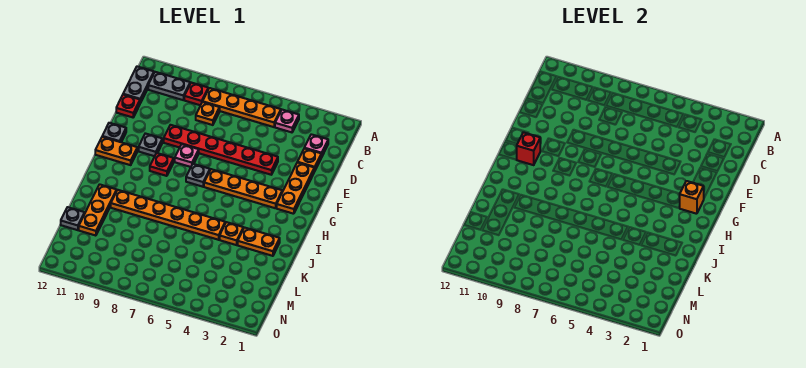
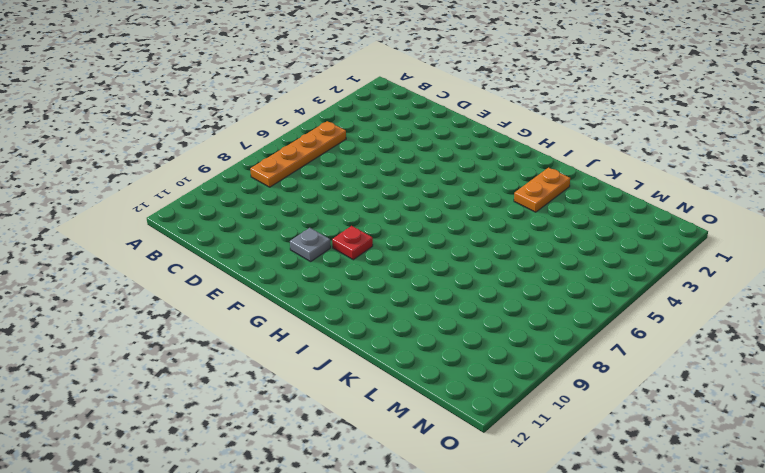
none -> pink plate B4 level 1
none -> red plate B9 level 1
none -> grey plate B10:B11 level 1

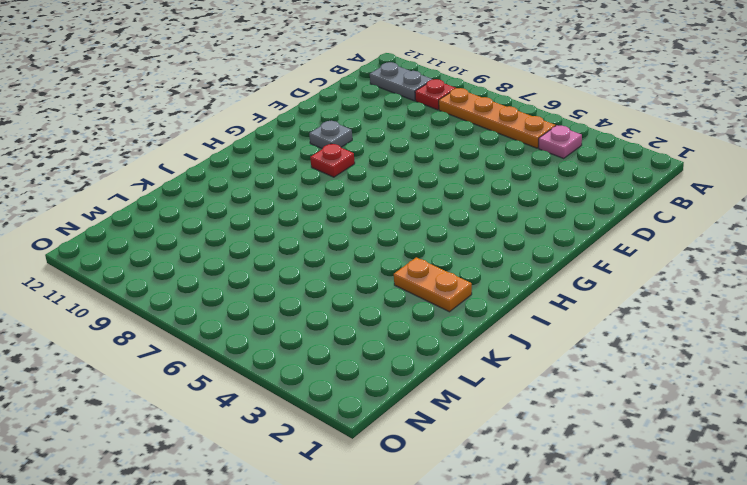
none -> grey plate B12:C12 level 1
none -> pink plate C2 level 1
none -> orange plate C8 level 1

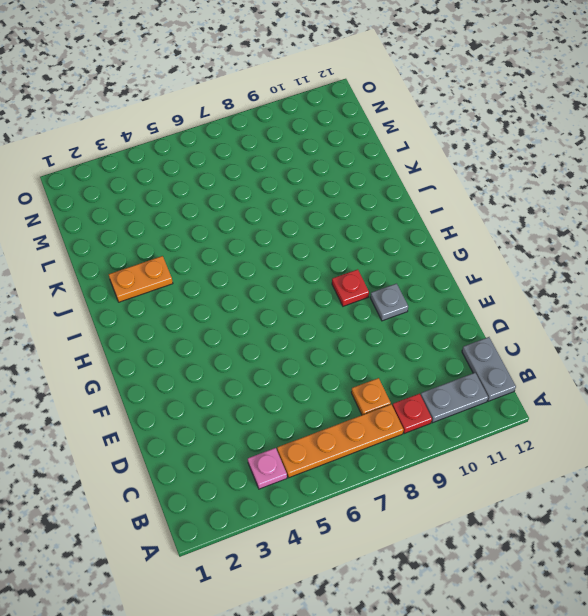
none -> pink plate C2 level 1
none -> orange plate D2 level 1
none -> red plate D12 level 1

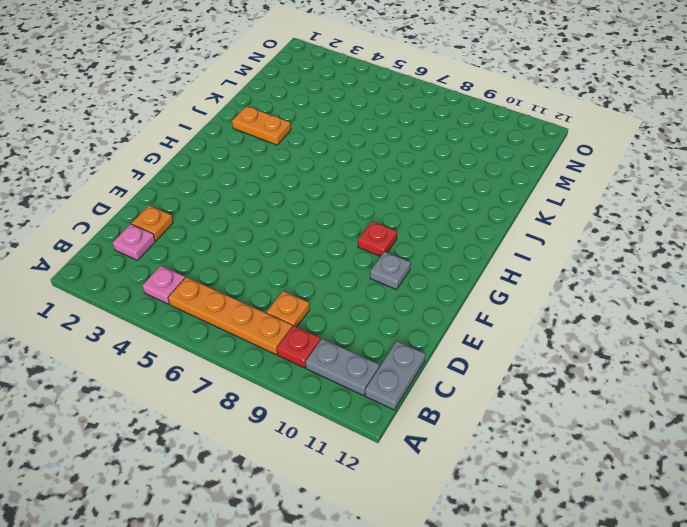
none -> red plate D12 level 1
none -> orange plate E2:G2 level 1
none -> red plate E4:E9 level 1

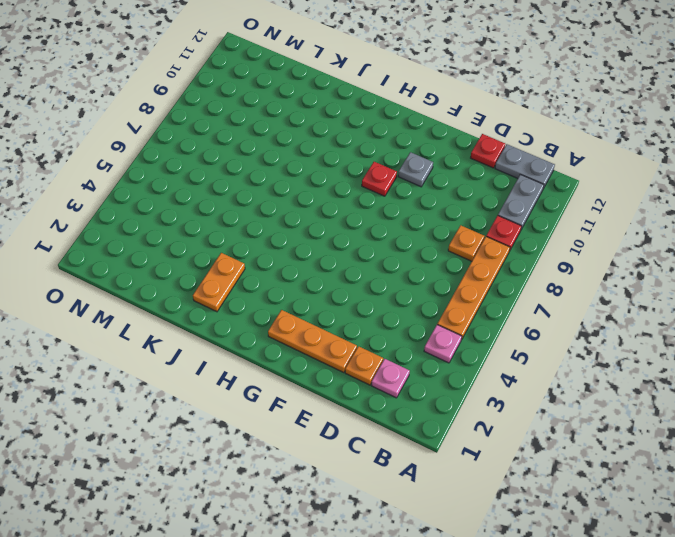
none -> red plate E4:E9 level 1
none -> pink plate F8 level 1
none -> grey plate F12 level 1

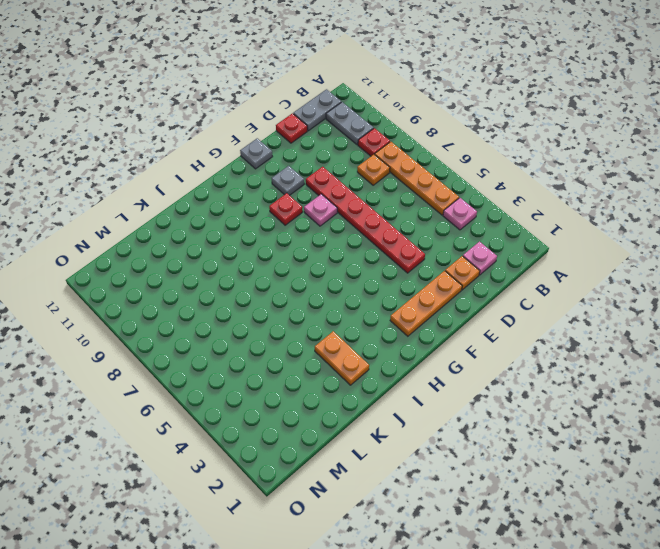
none -> orange plate G3:G6 level 1
none -> grey plate G7 level 1
none -> orange plate G11:G12 level 1

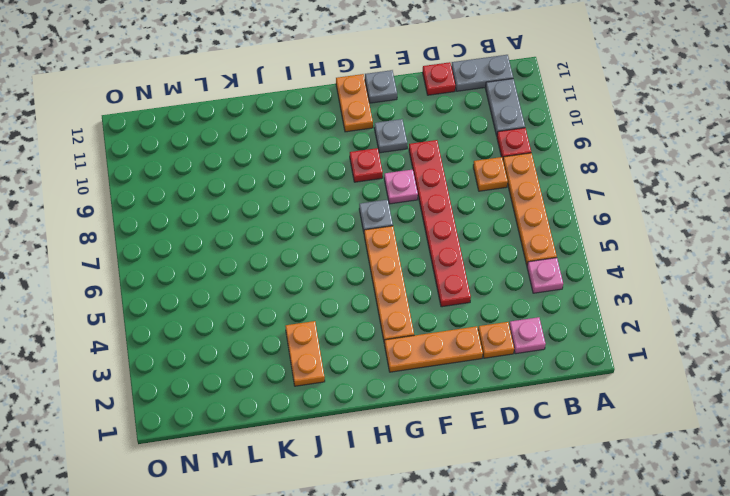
none -> orange plate J4 level 1
none -> orange plate J5:J10 level 1
none -> orange plate J11:L11 level 1

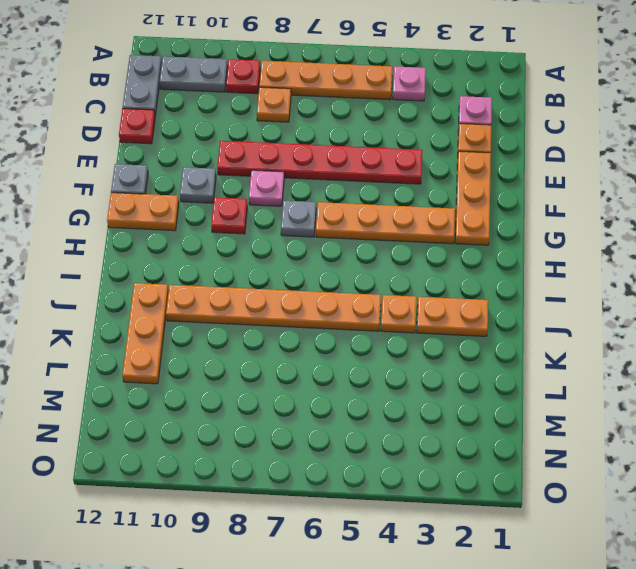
none -> grey plate L12 level 1
none -> orange brick G2 level 2
none -> red brick G11 level 2

